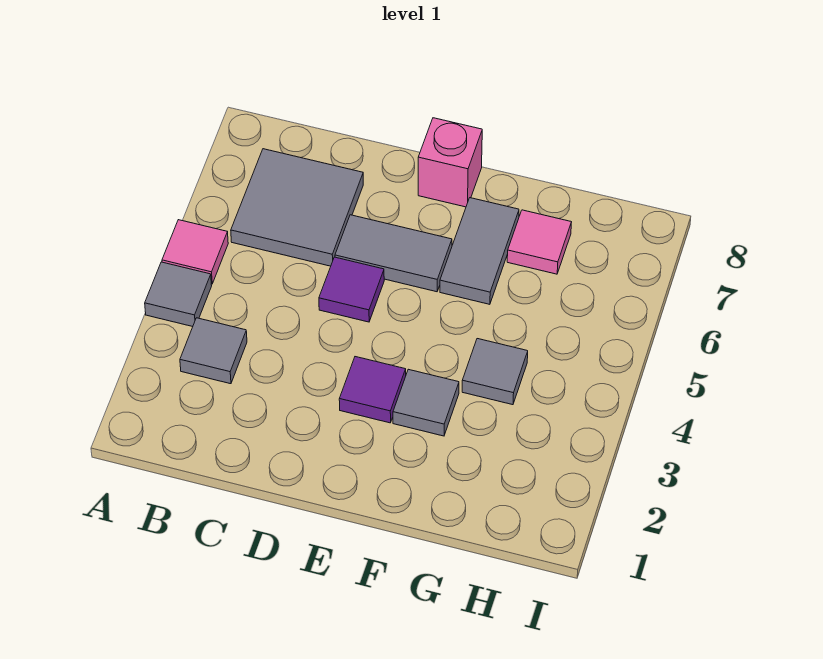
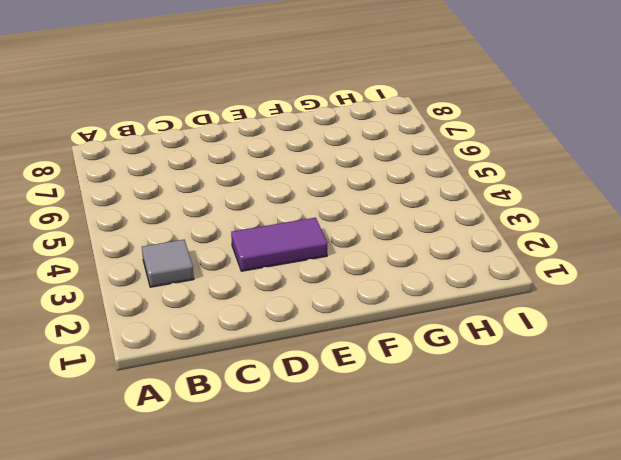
purple tile D3:E3 level 1 -> purple tile E3 level 1
none -> grey tile A4 level 1
none -> pink tile A5 level 1
none -> grey tile B6:C7 level 1

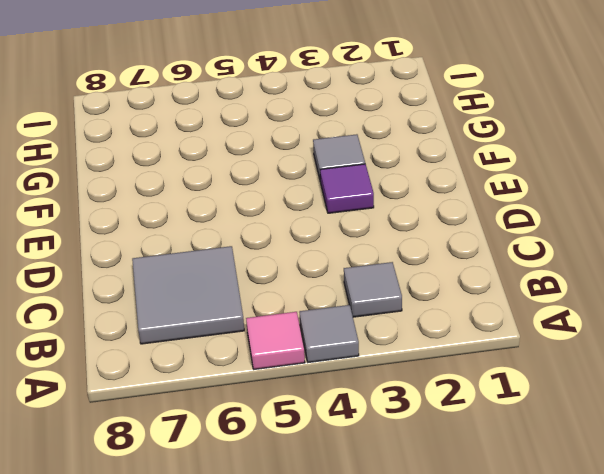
none -> purple tile D5 level 1
none -> grey tile D6:E6 level 1
none -> pink brick E8 level 1

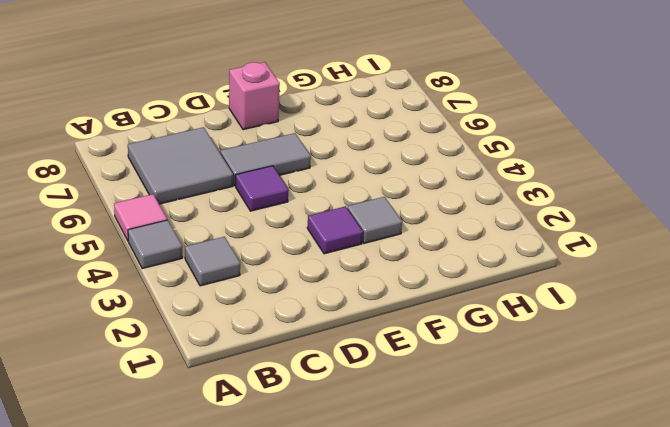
none -> grey tile F6:F7 level 1
none -> grey tile G4 level 1
none -> pink tile G7 level 1

